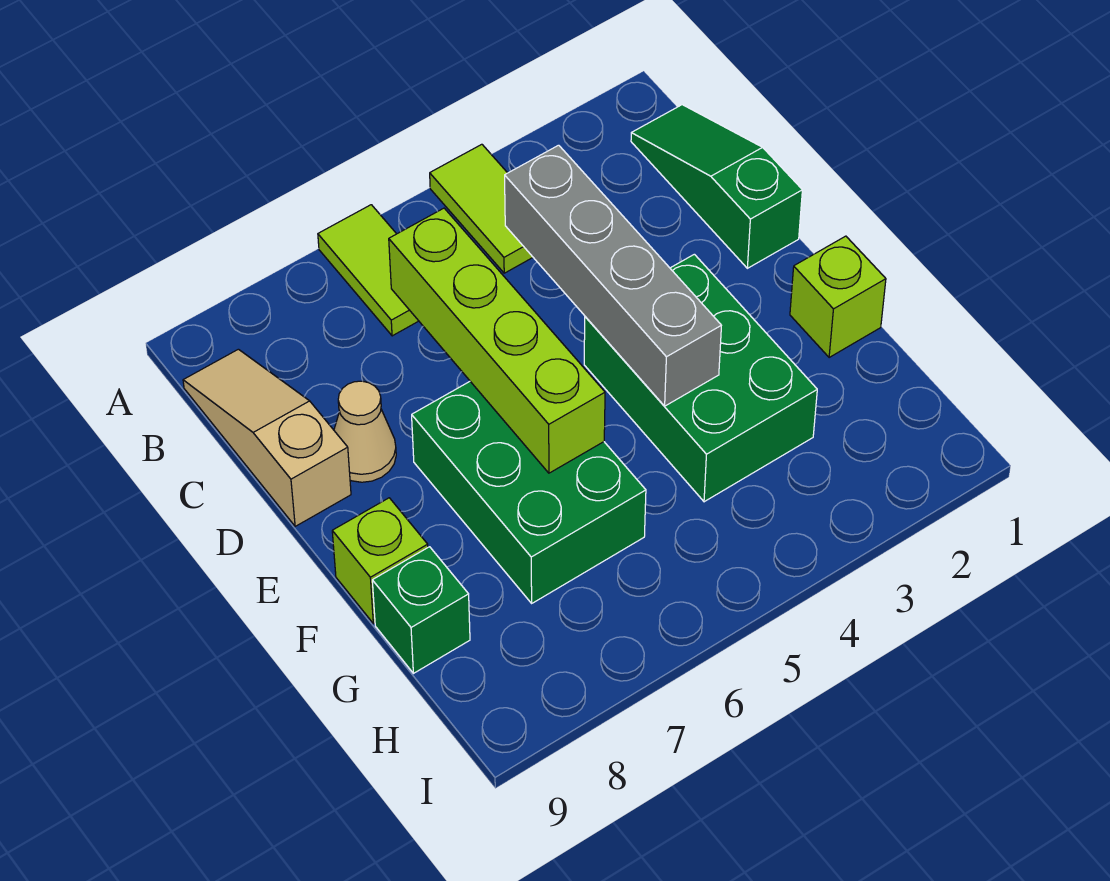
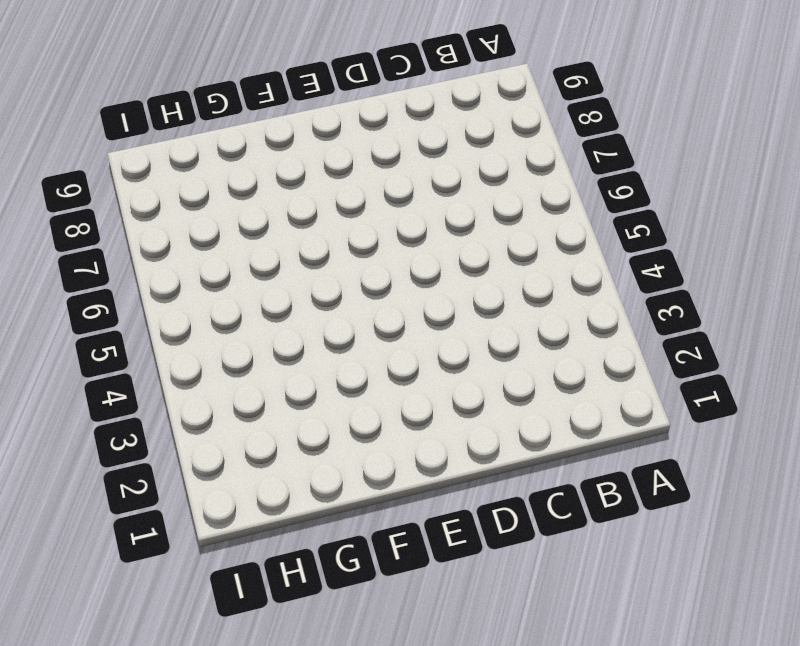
none -> lime tile A4:B4 level 1
none -> lime tile A6:B6 level 1
none -> green slope B1:D1 level 1 top D

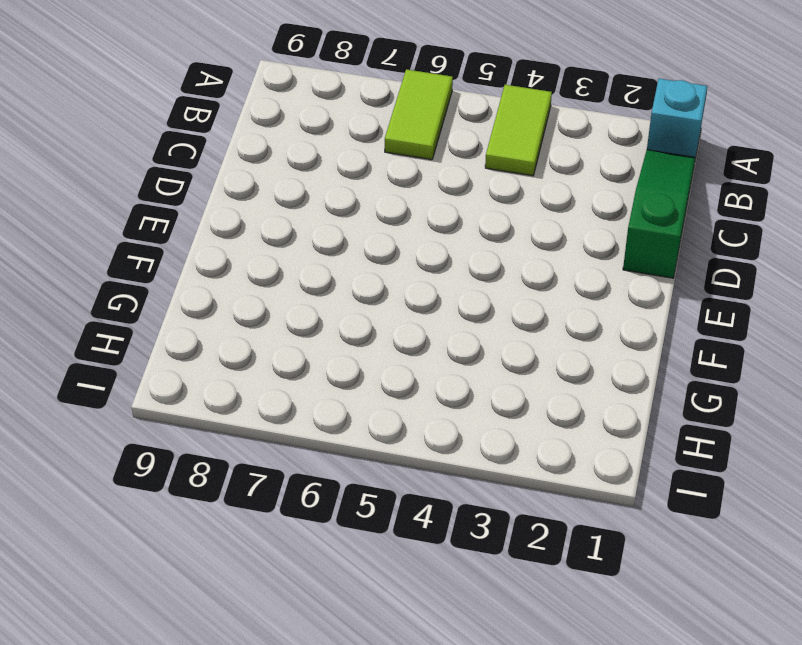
cyan brick A1 level 1 -> none
none -> tan slope B9:D9 level 1 top D
none -> tan cone D8 level 1
none -> green brick E3:G4 level 1

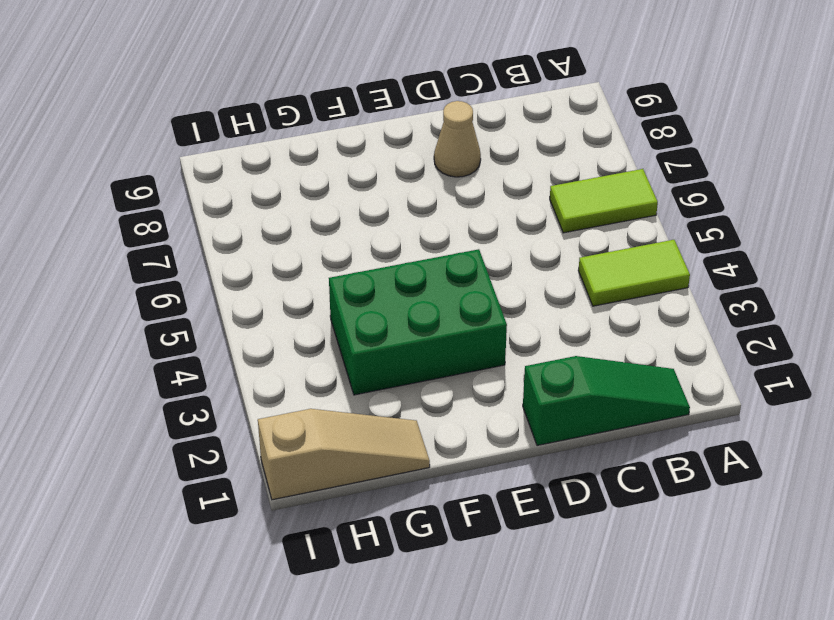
tan slope G1:I1 level 1 top I -> tan slope B9:D9 level 1 top D
none -> green brick E6:G7 level 1
none -> lime brick F1 level 1
none -> lime brick F9 level 1

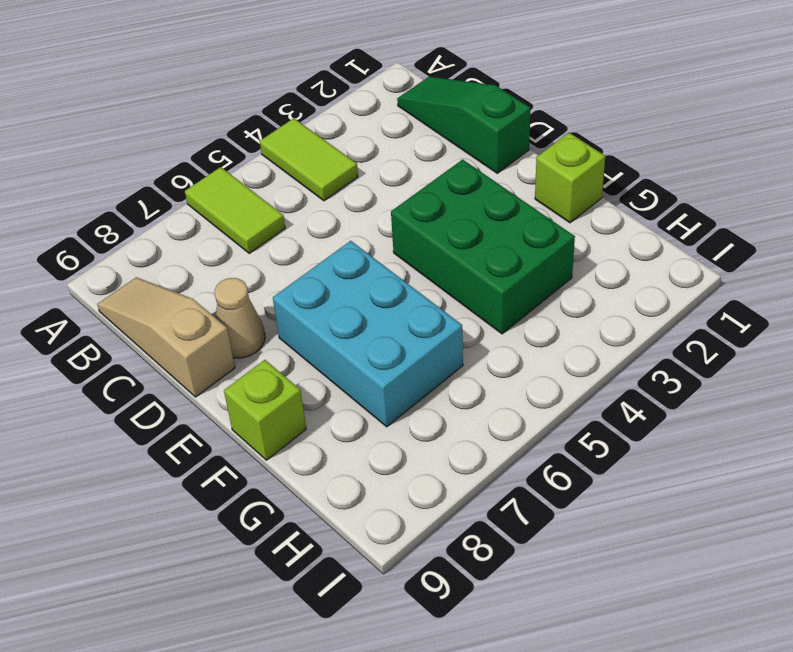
cyan brick E6:G7 level 1 -> green brick E6:G7 level 1
none -> green brick G9 level 1
none -> grey brick C4:F4 level 2
none -> lime brick C6:F6 level 2

